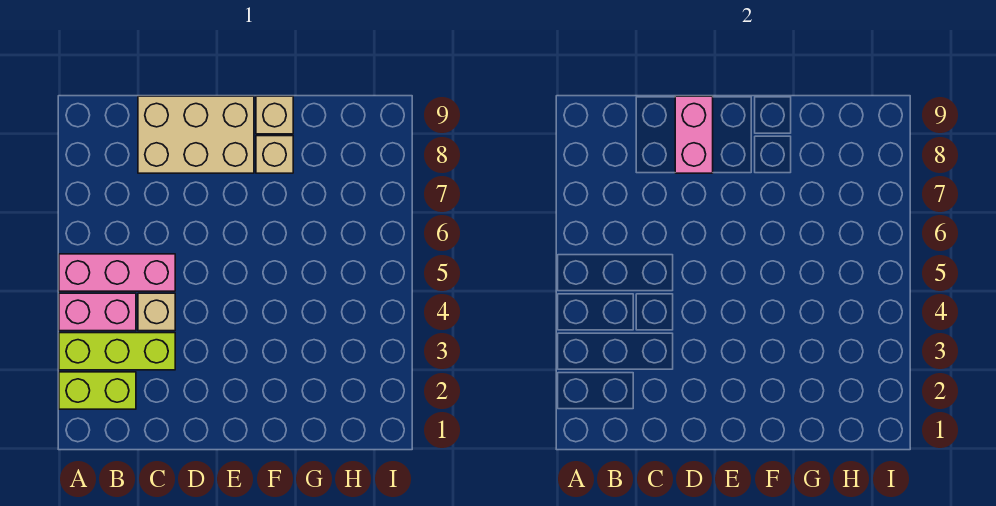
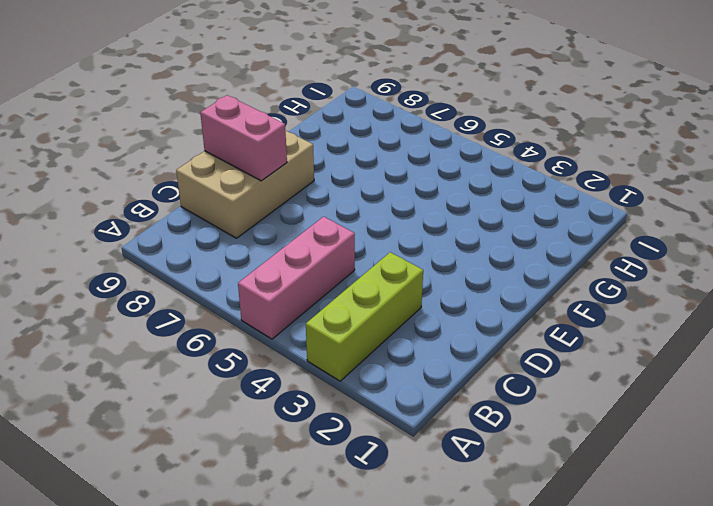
none -> lime brick A2:B2 level 1
none -> pink brick A4:B4 level 1

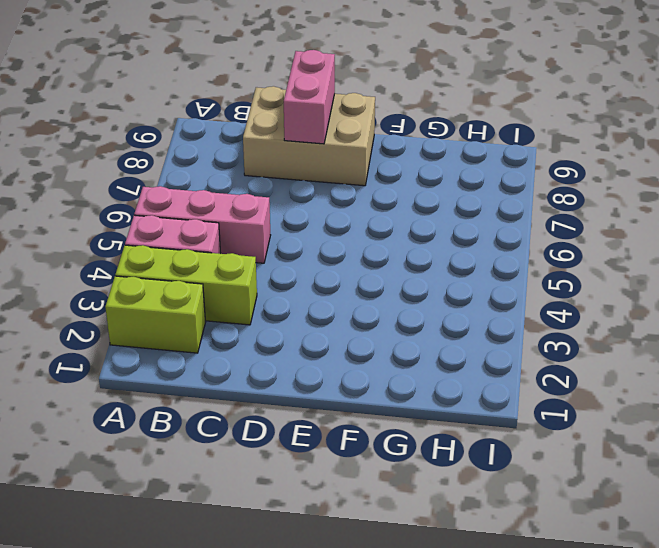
none -> tan brick C4 level 1
none -> tan brick F8 level 1

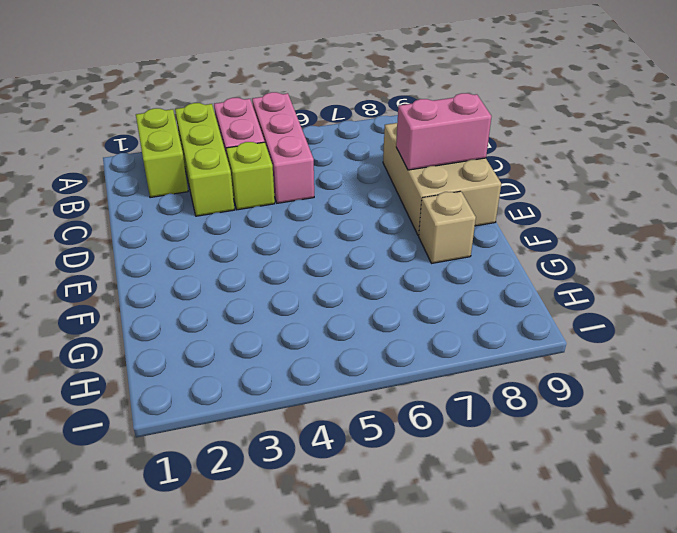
lime brick C4 level 1 -> tan brick C4 level 1
none -> tan brick F9 level 1

